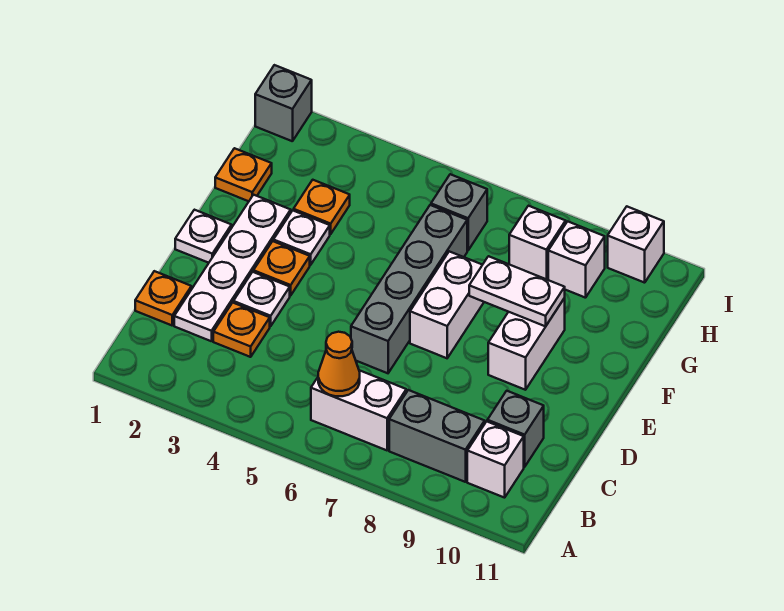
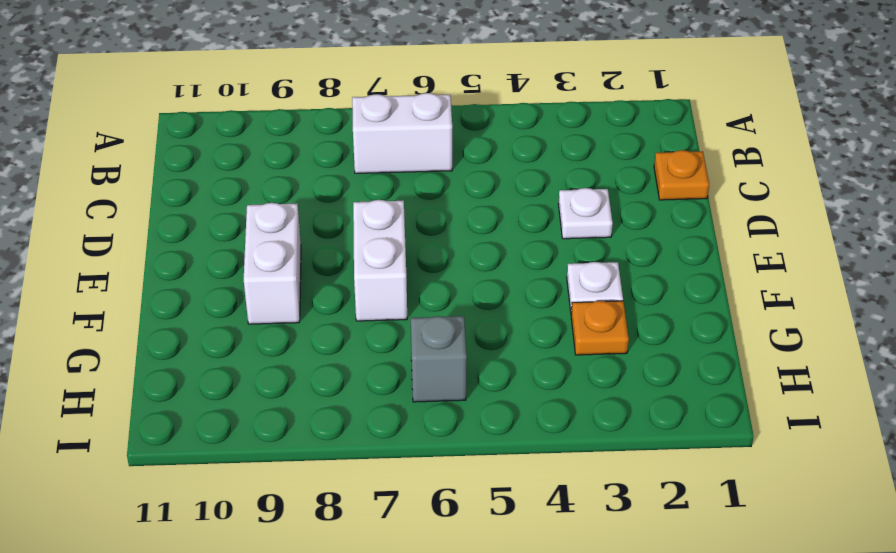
none -> grey brick B8:B9 level 1
none -> white brick B10 level 1
none -> white plate C2:F2 level 1

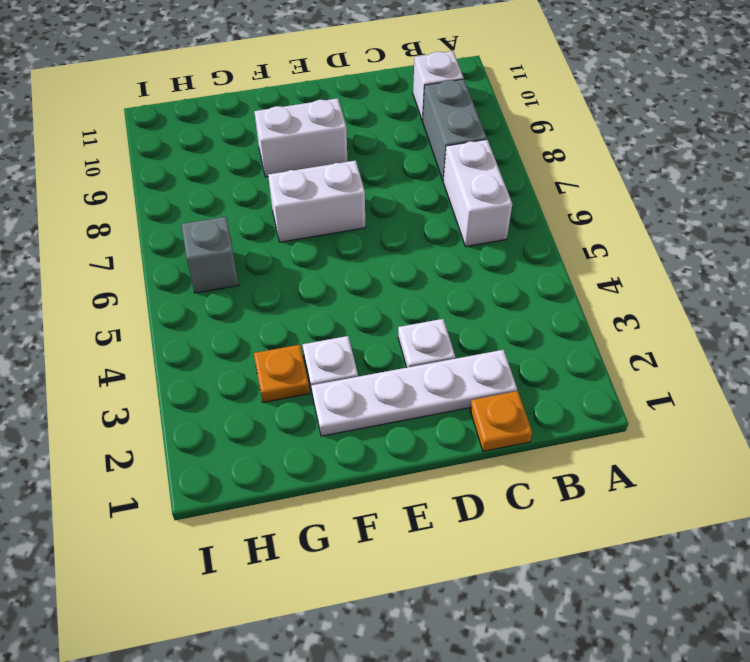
none -> orange plate C3 level 1
none -> grey brick C10 level 1
none -> grey brick D6:G6 level 1

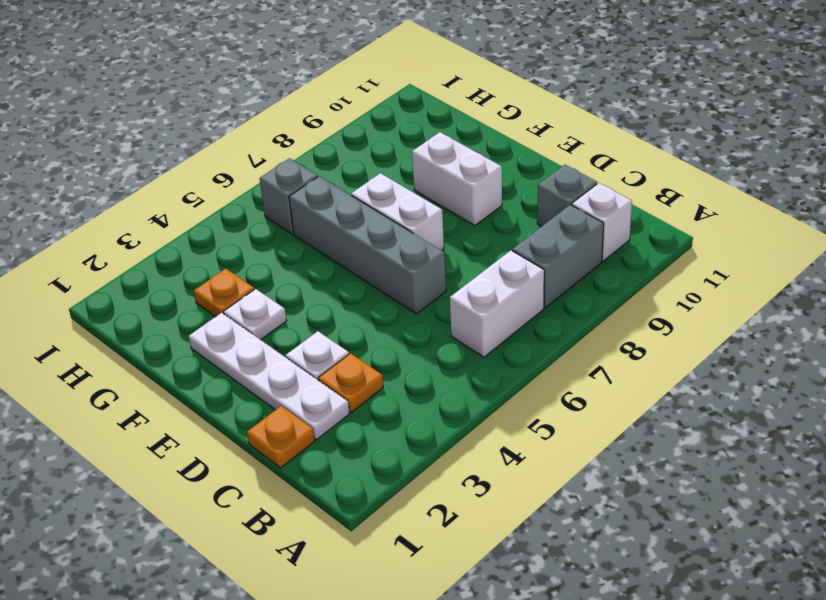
none -> white plate E1 level 1
none -> orange plate E3 level 1
none -> orange plate G1 level 1

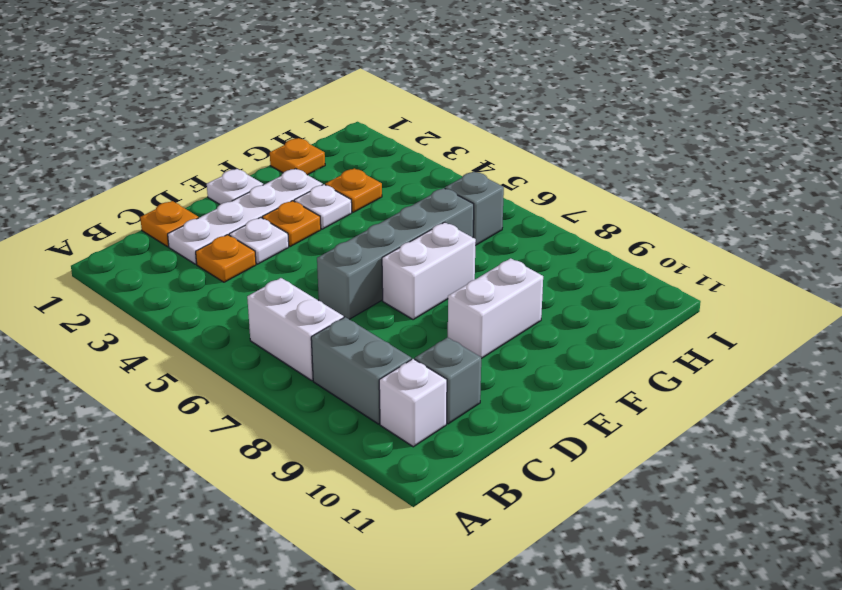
none -> white brick H8 level 1
none -> white brick H9 level 1
none -> grey brick I1 level 1

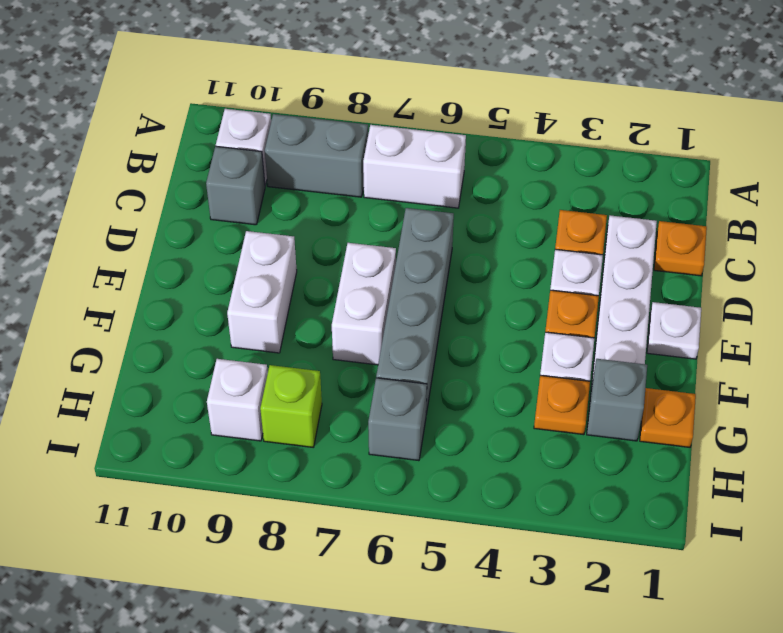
grey brick G2 level 1 -> grey brick I1 level 1
lime brick H8 level 1 -> white brick H8 level 1
none -> white brick I10 level 1
none -> orange cone B6 level 2
none -> white plate F8:F9 level 2

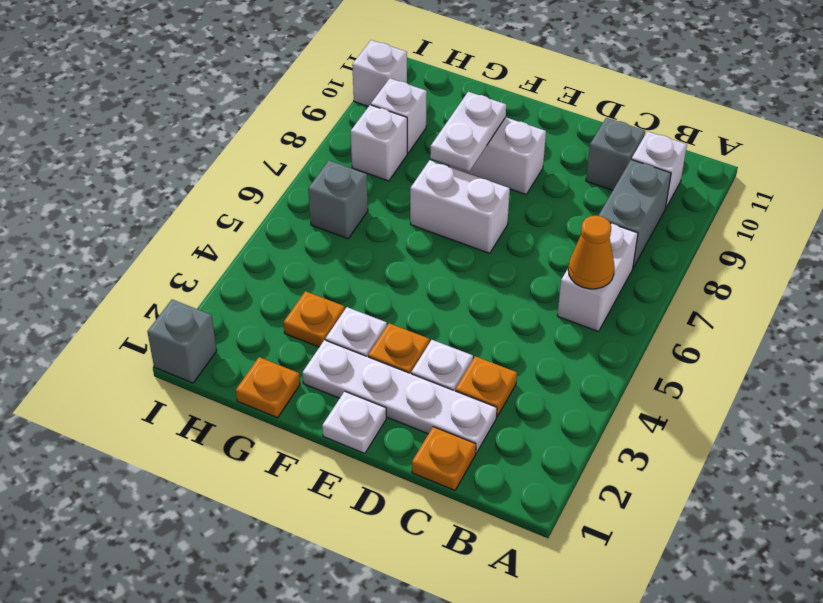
none -> grey brick D6:G6 level 1

